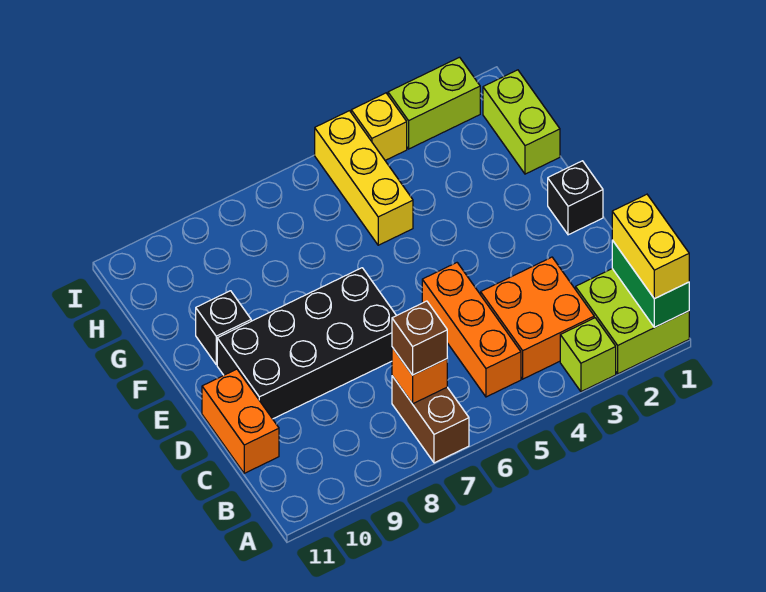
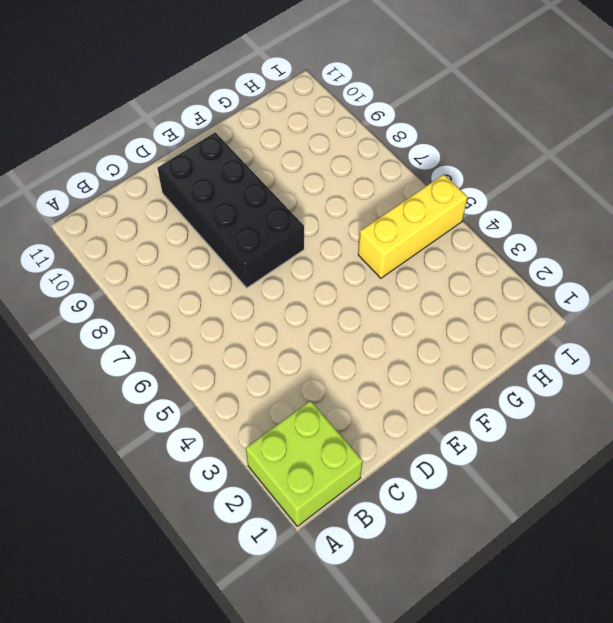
none -> lime brick A3 level 1
none -> brown brick A7:B7 level 1
none -> orange brick B3:C4 level 1

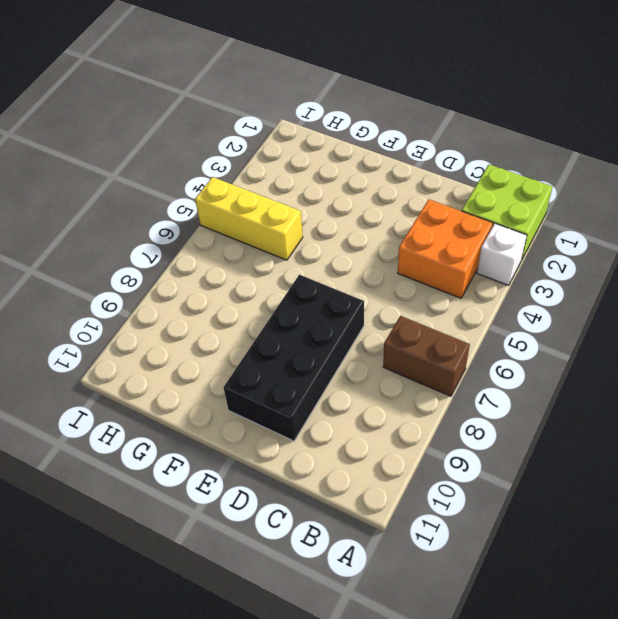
white brick A3 level 1 -> lime brick A3 level 1
none -> orange brick B5:D5 level 1
none -> orange brick C11:D11 level 1
none -> black brick E1 level 1

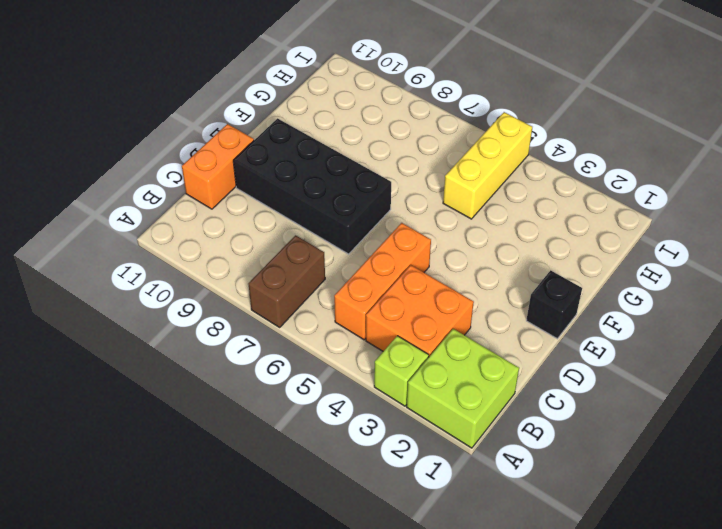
none -> black brick F10 level 1
none -> lime brick G1:H1 level 1
none -> lime brick I2:I3 level 1

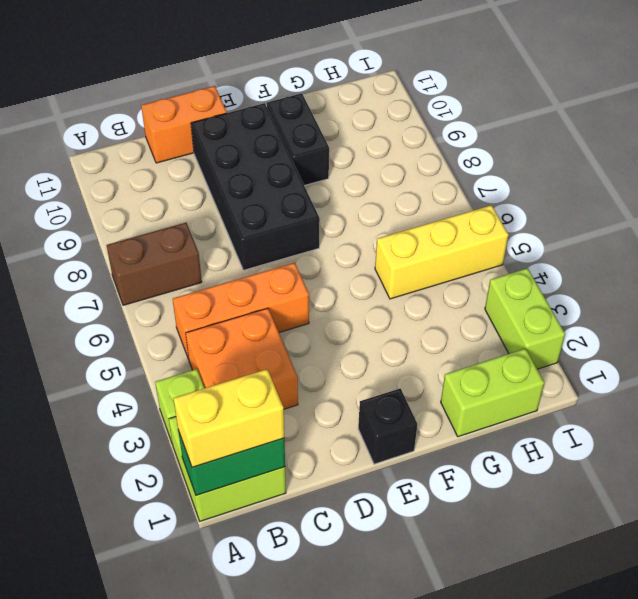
black brick F9:F10 level 1 -> black brick F10 level 1
none -> yellow brick I4 level 1
none -> orange brick B7 level 2
none -> brown brick B7 level 3

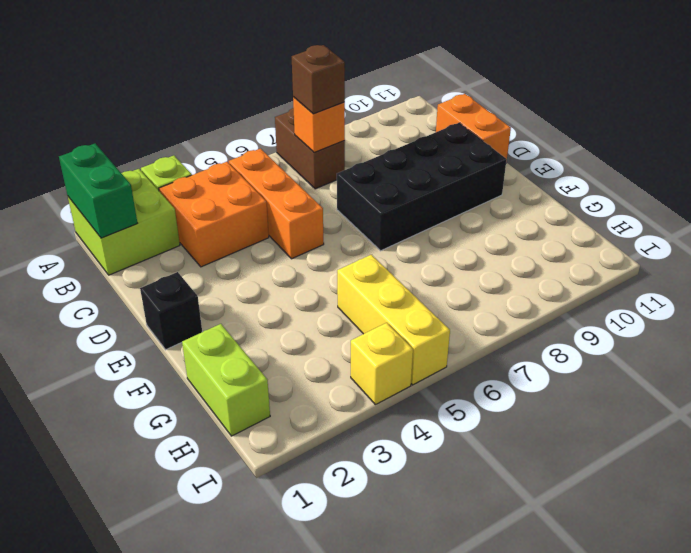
none -> black brick F10 level 1
none -> lime brick I2:I3 level 1
none -> yellow brick A1:B1 level 3

